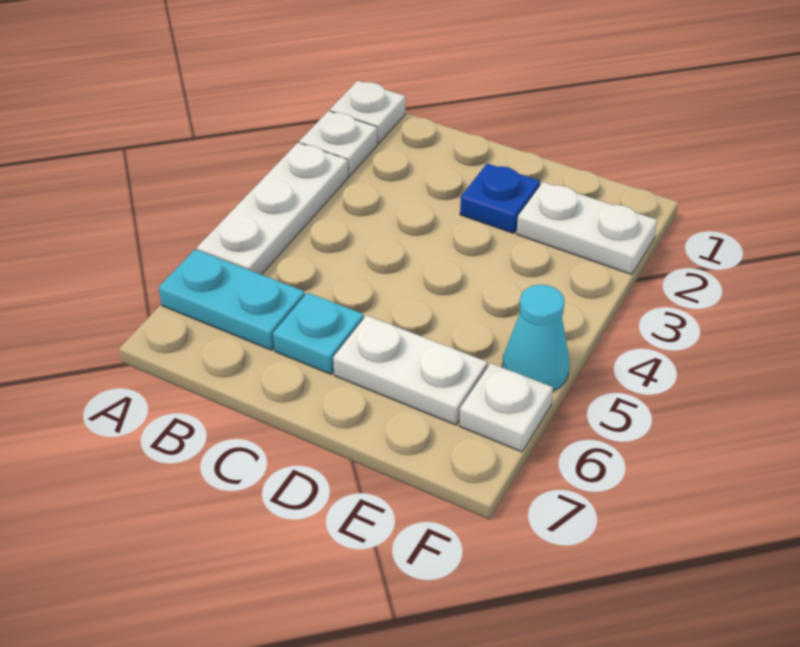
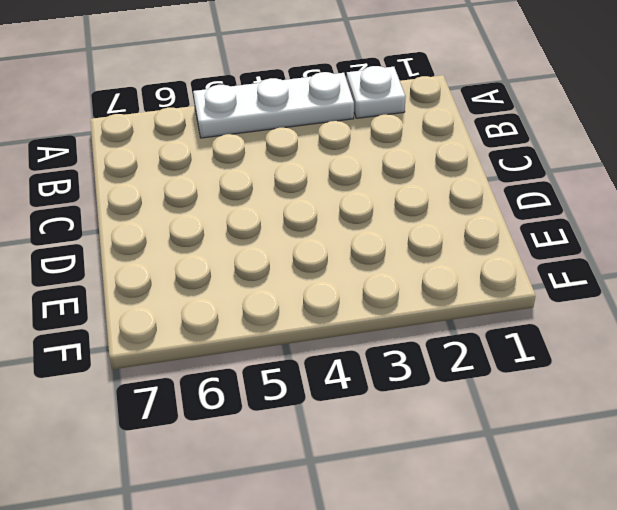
none -> white plate A1 level 1
none -> cyan plate A6:B6 level 1

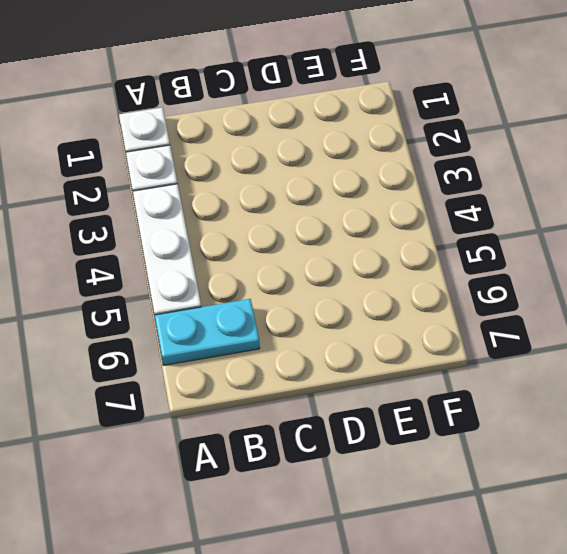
none -> cyan plate C6 level 1
none -> blue plate D2 level 1

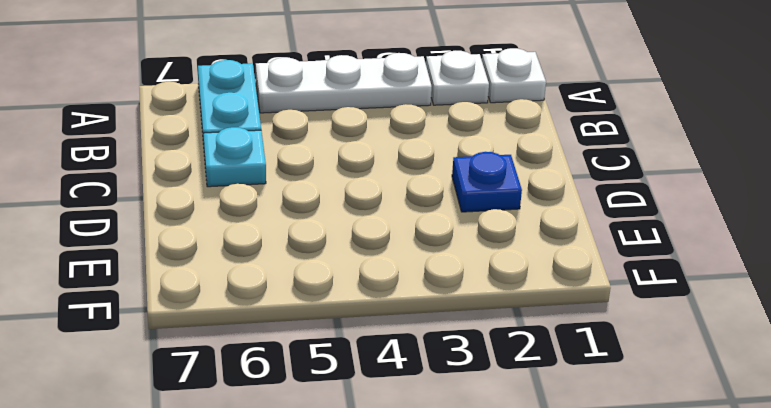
none -> white plate D6:E6 level 1
none -> white plate E2:F2 level 1

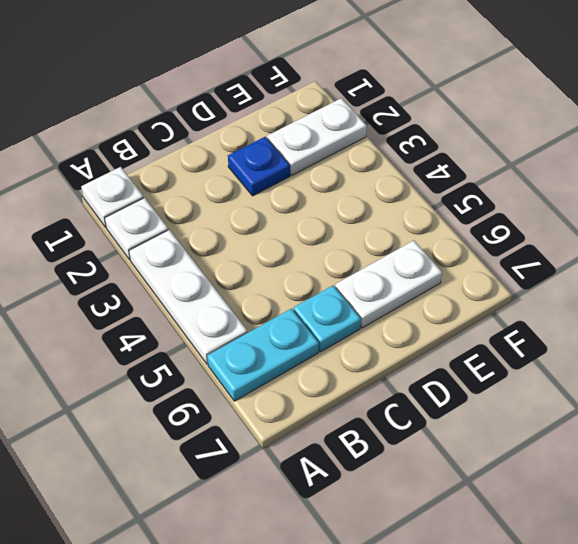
none -> cyan cone F5 level 1
none -> white plate F6 level 1

